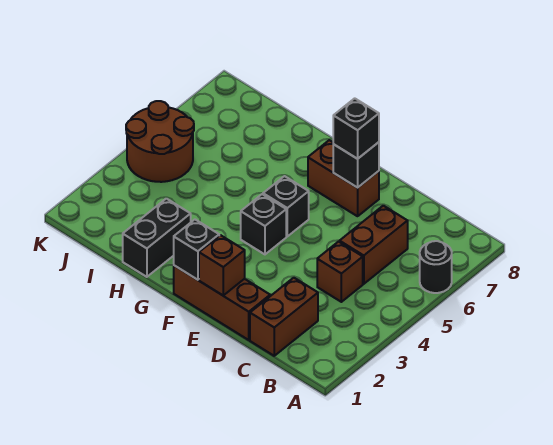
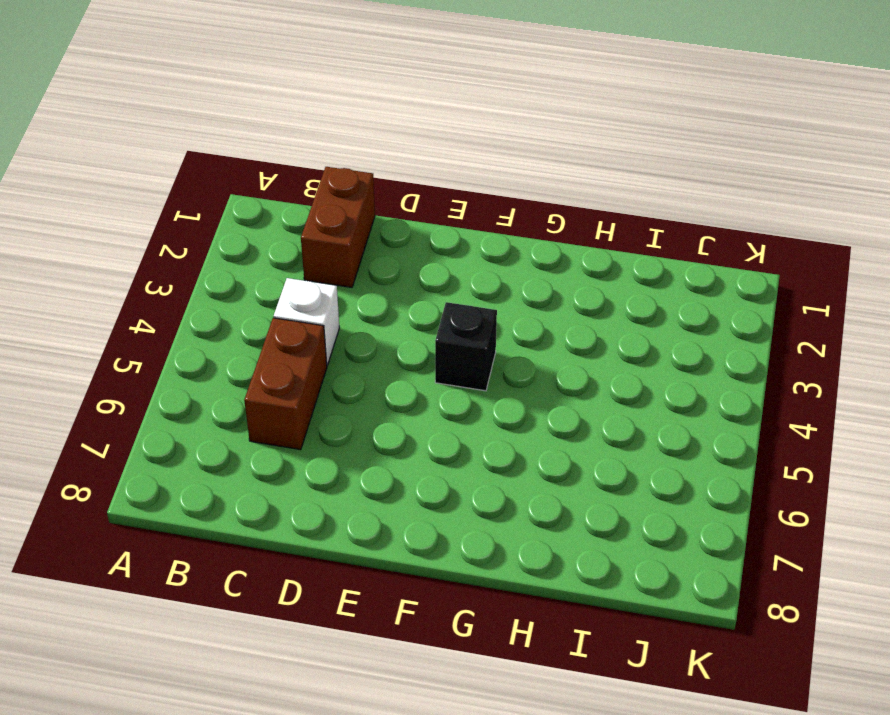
white brick C4 level 1 -> brown brick C4 level 1
none -> black round brick A6 level 1
none -> brown brick D1:F1 level 1
none -> brown brick E7:F7 level 1

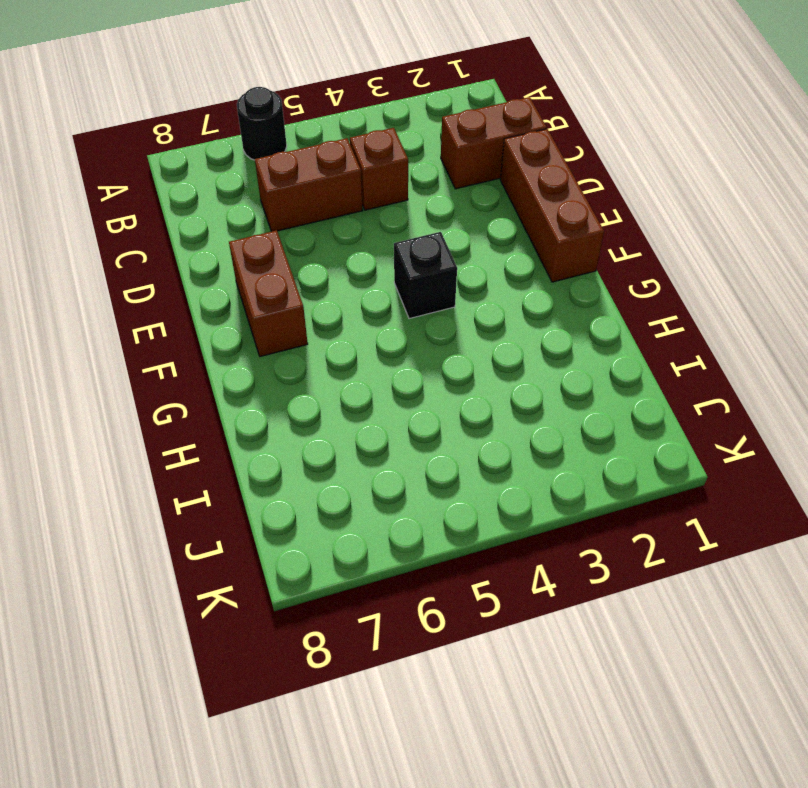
none -> black brick F5 level 1
none -> black brick H1:H2 level 1
none -> brown round brick J4:K5 level 1

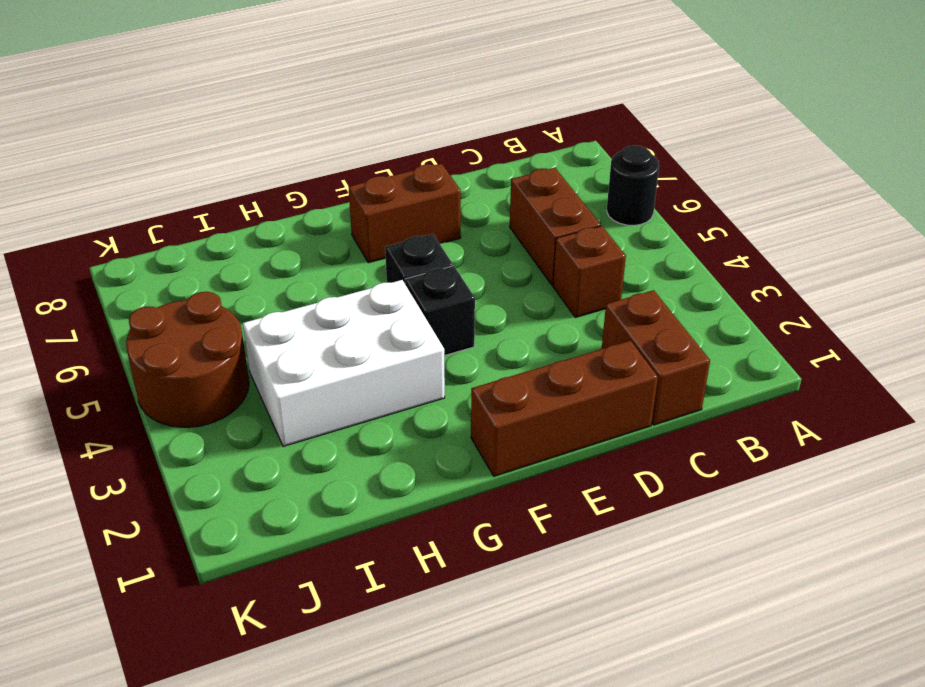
white brick G3:I4 level 1 -> none
none -> black brick H1:H2 level 1
none -> brown brick E1 level 2
none -> black brick E7 level 2

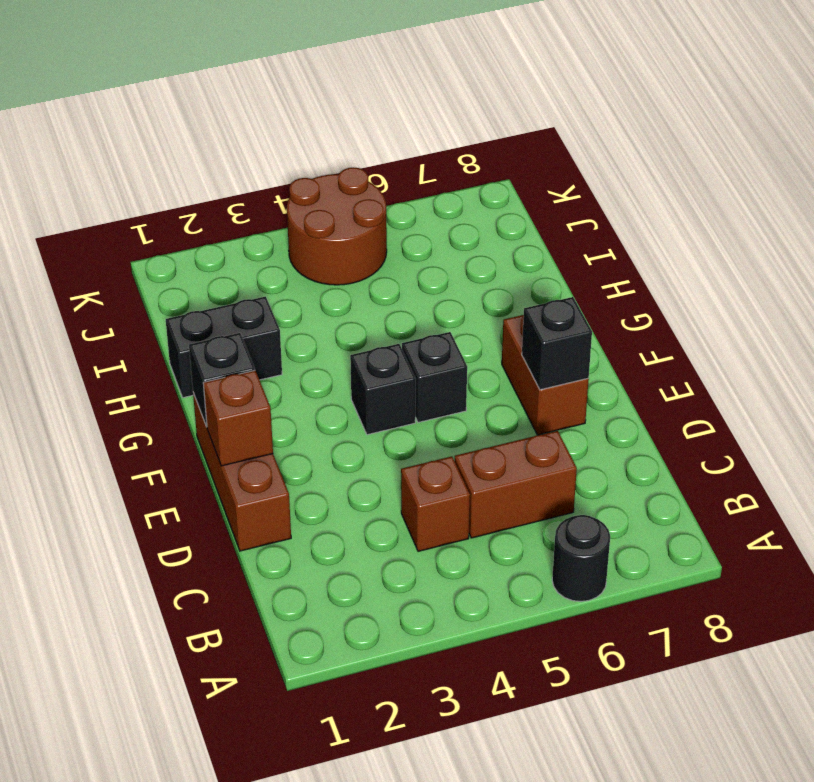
none -> brown brick C1:C2 level 1
none -> black brick E7 level 3

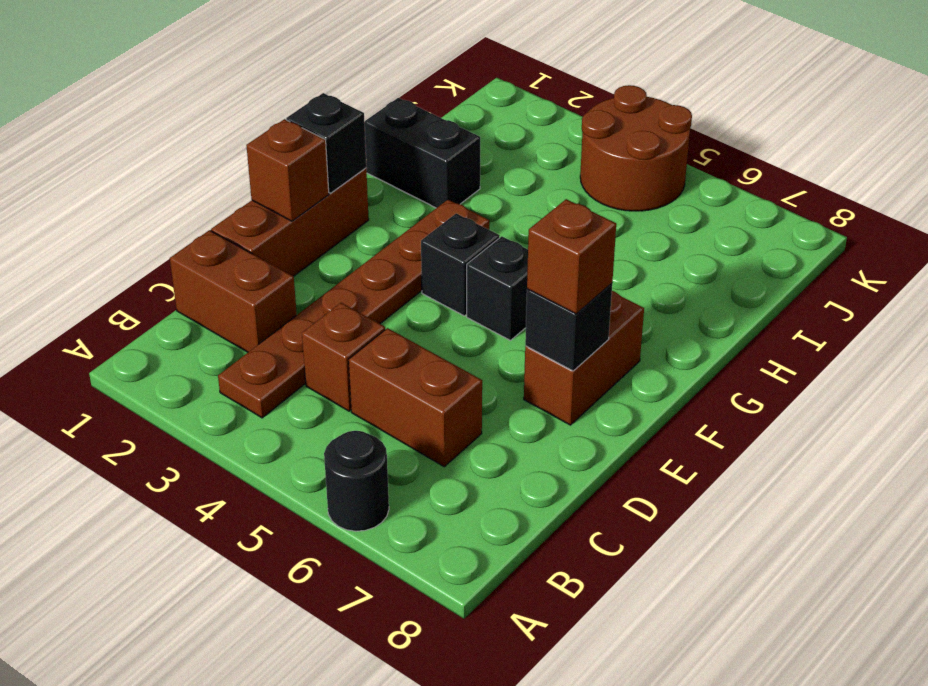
brown plate B3:G3 level 1 -> none
brown brick E7 level 3 -> black brick E7 level 3

